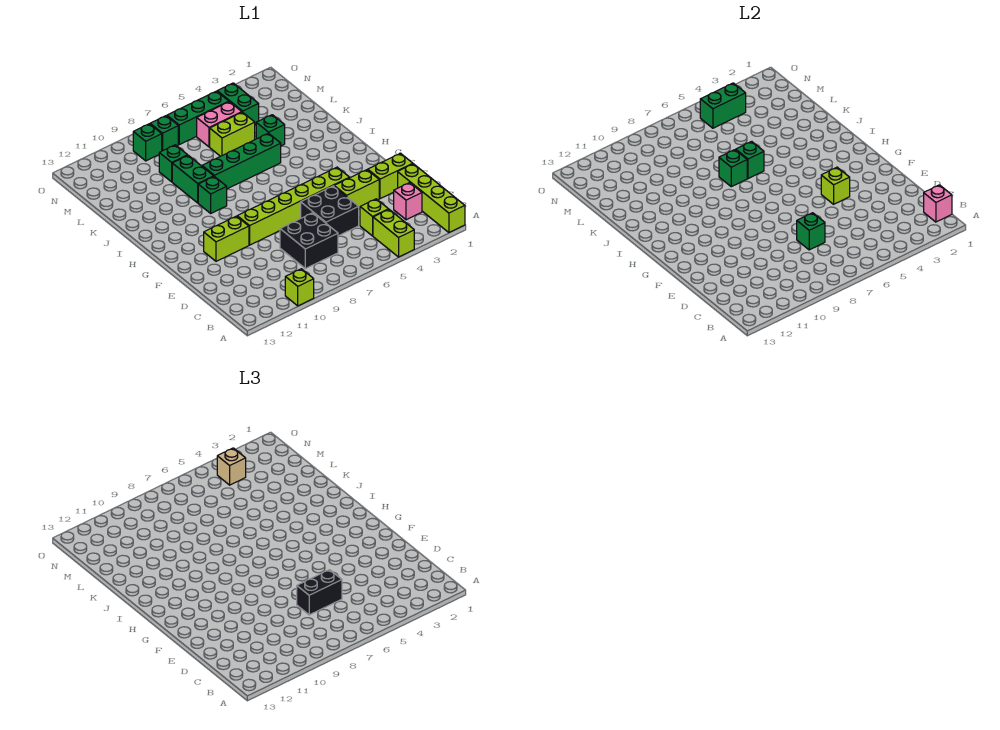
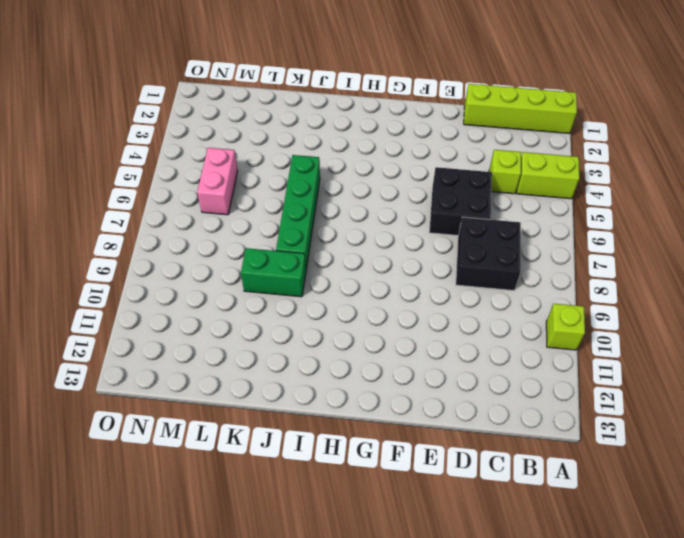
none -> pink brick C2 level 1
none -> lime brick E1:E2 level 1
none -> lime brick E3:E4 level 1
none -> lime brick F4:F9 level 1

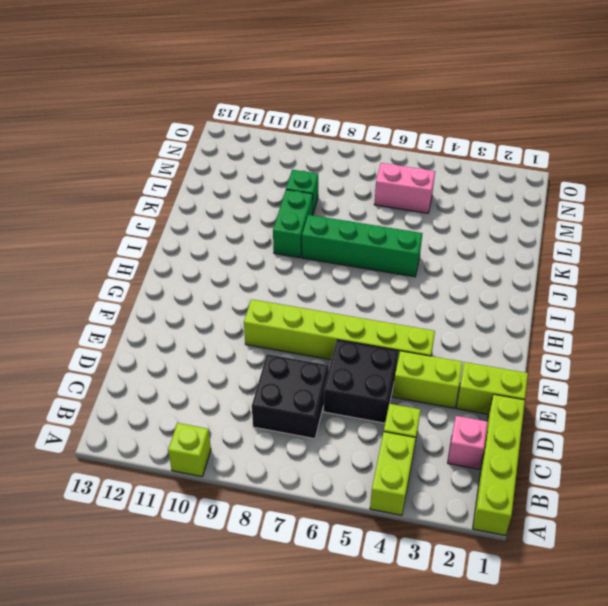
none -> lime brick F10:F11 level 1
none -> green brick I9 level 1
none -> green brick K4 level 1
none -> lime brick L5:L6 level 1

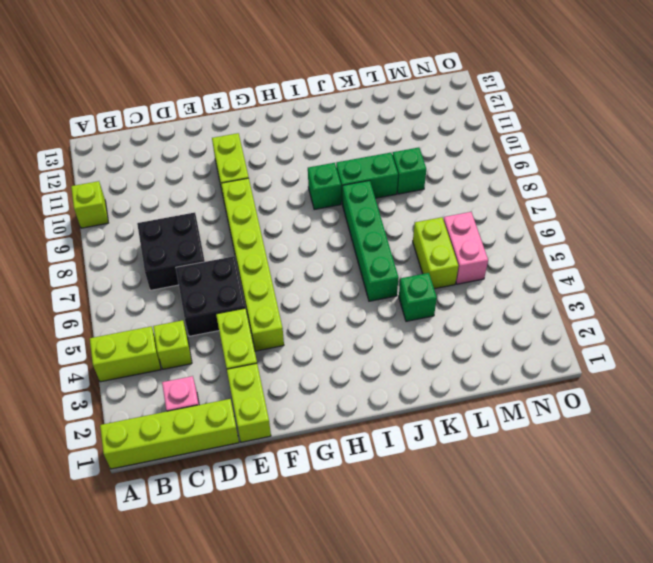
none -> green brick M4:N4 level 1
none -> green brick N5:N7 level 1
none -> green brick N8 level 1
none -> green brick N9 level 1

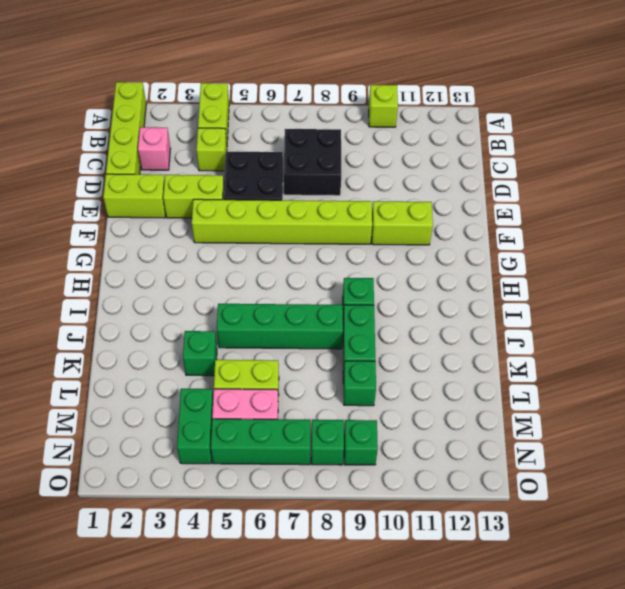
none -> pink brick B1 level 2
none -> green brick D7 level 2
none -> lime brick F4 level 2
none -> green brick J6 level 2

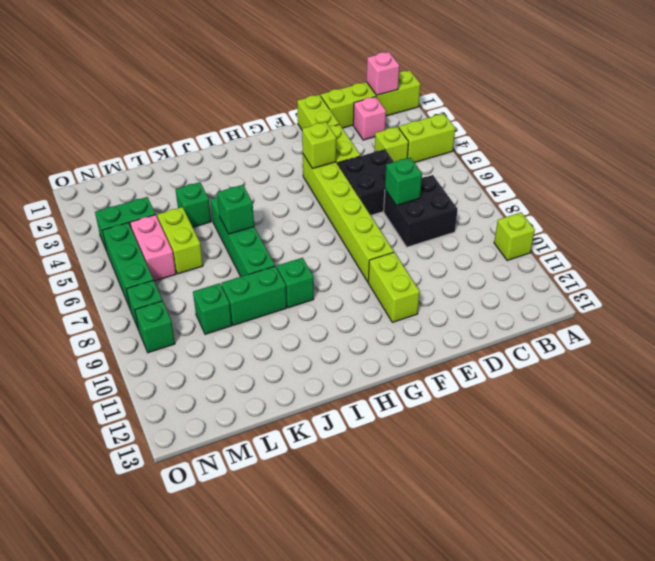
none -> green brick J7 level 2
none -> green brick N4:N5 level 2
none -> black brick D6:D7 level 3
none -> tan brick N4 level 3

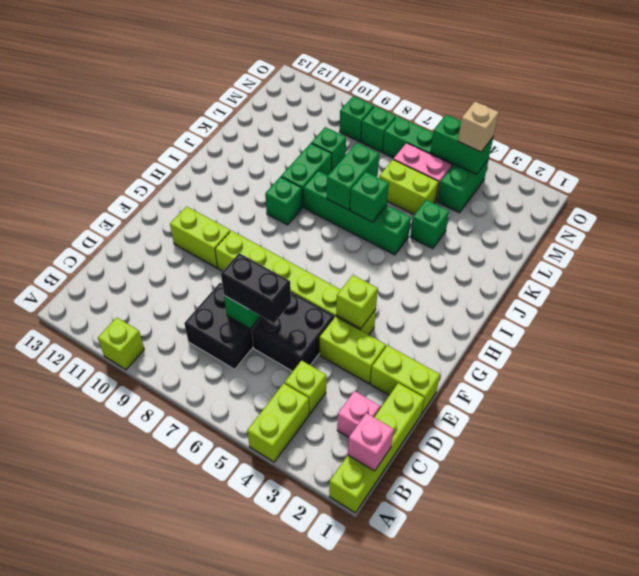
green brick J7:K7 level 2 -> green brick J7 level 2

